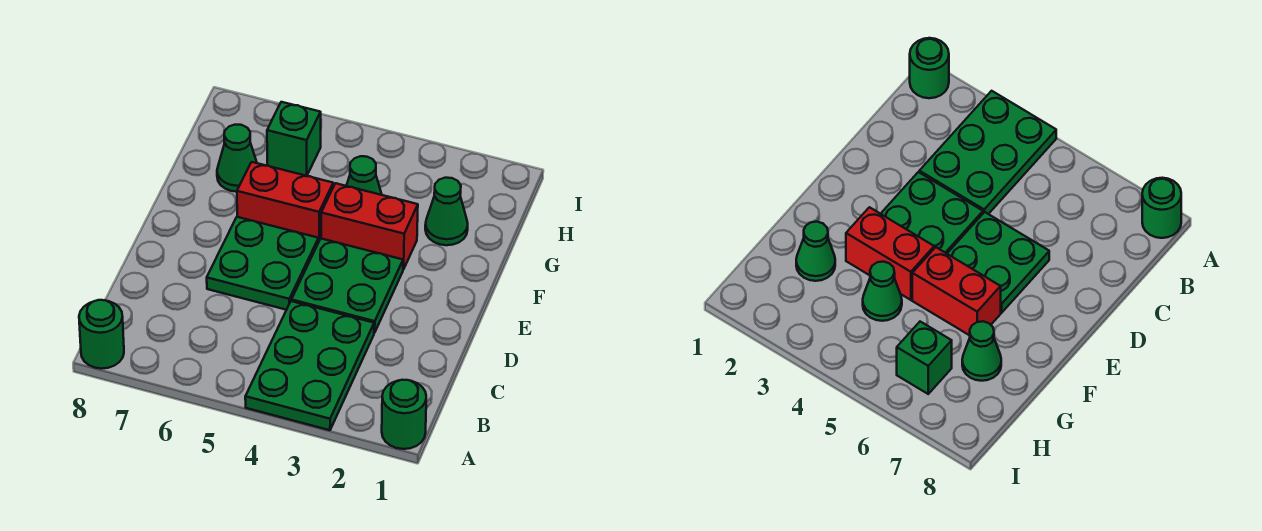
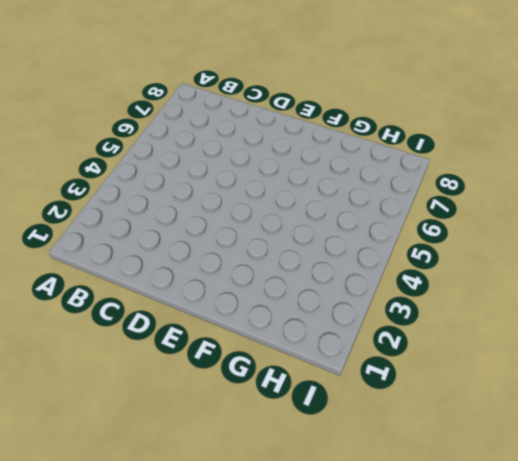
none -> green round brick A1 level 1
none -> green plate A3:C4 level 1

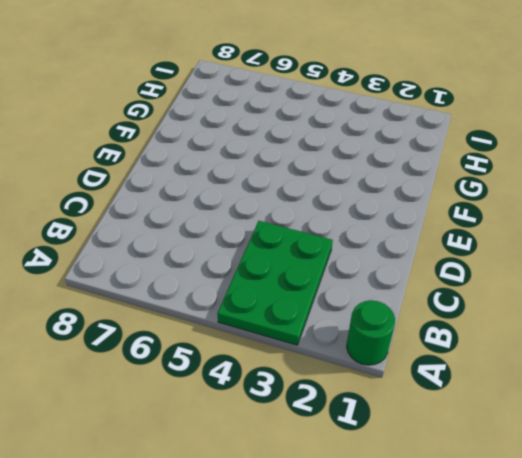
none -> green round brick A8 level 1
none -> green plate D3:E4 level 1

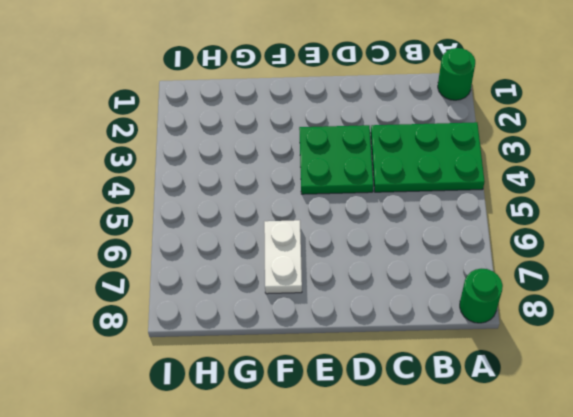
white plate F6:F7 level 1 -> red brick F5:F6 level 1
none -> green plate D5:E6 level 1
none -> red brick F3:F4 level 1

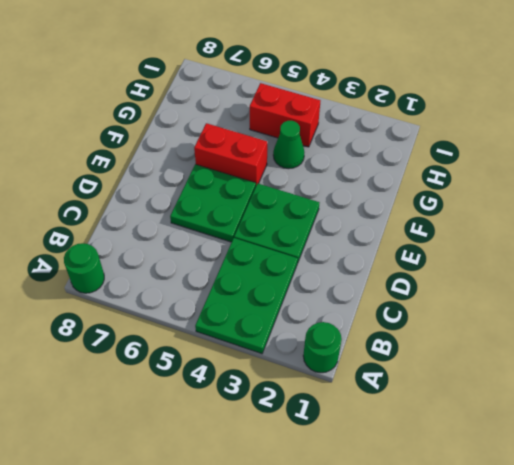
red brick H4:H5 level 1 -> red brick F3:F4 level 1
none -> green cone G2 level 1
none -> green cone G7 level 1

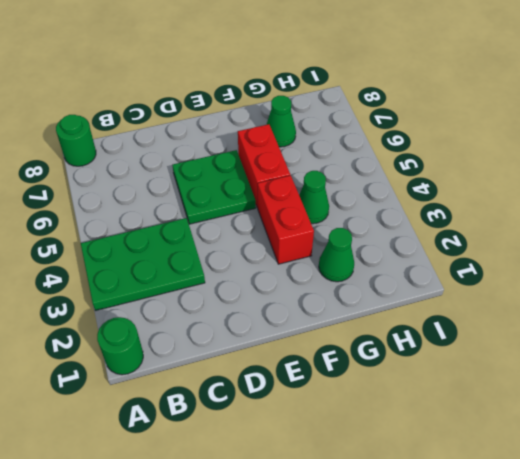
none -> green plate D3:E4 level 1
none -> green brick H6 level 1

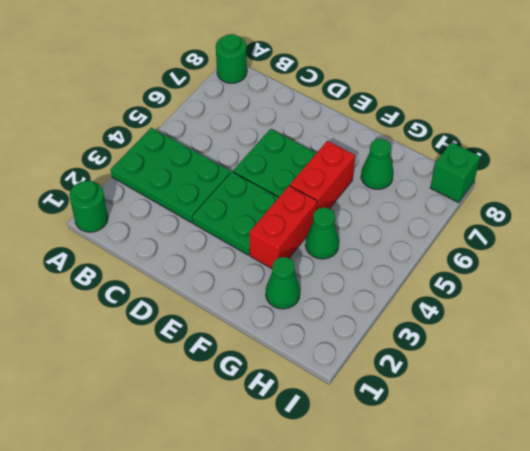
green brick I8 level 1 -> green brick H6 level 1

